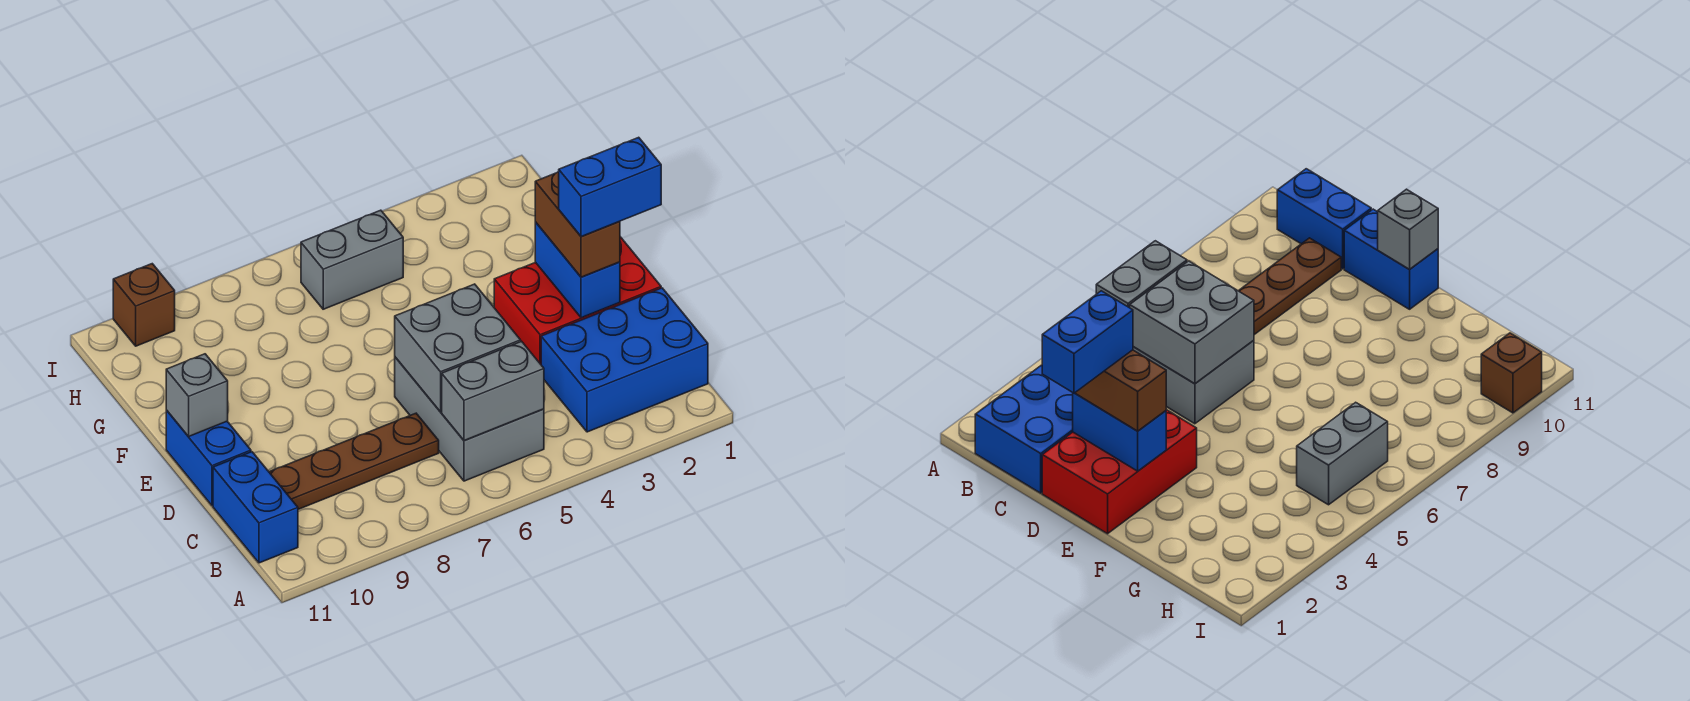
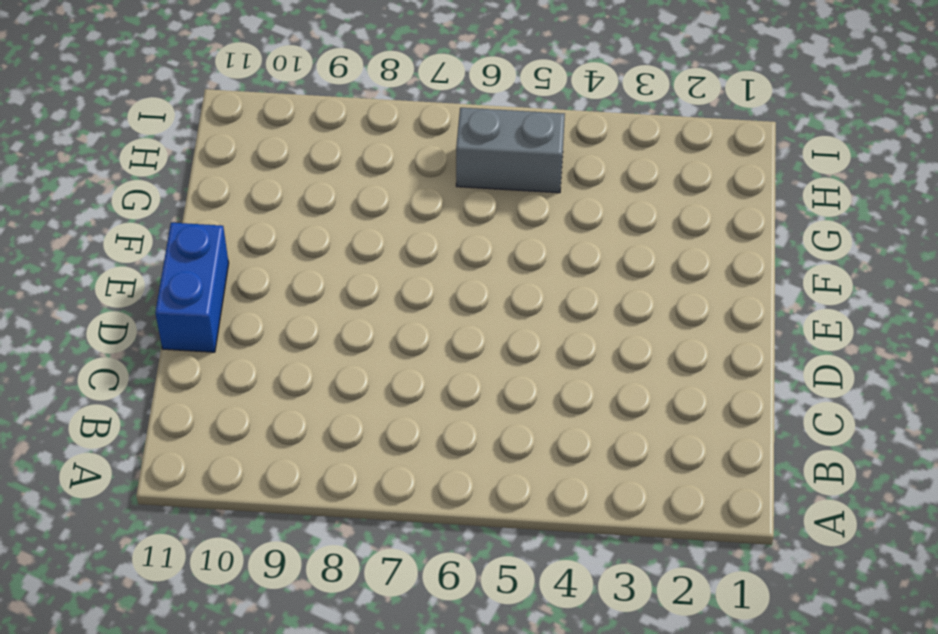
none -> blue brick B1:C3 level 1
none -> grey brick B5:D6 level 1
none -> blue brick B11:C11 level 1

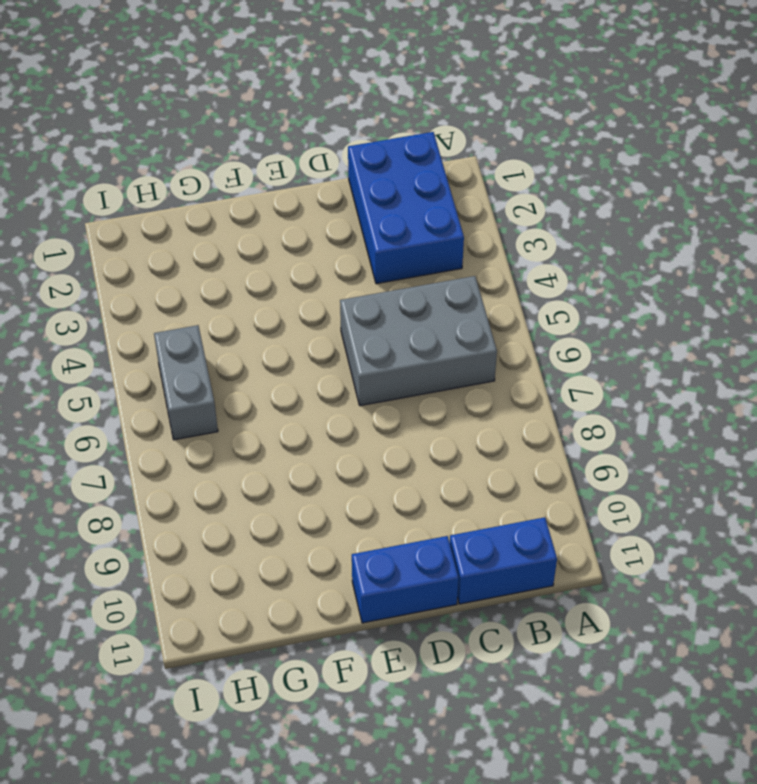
none -> brown plate C7:C10 level 1
none -> red brick D1:E3 level 1
none -> brown brick I10 level 1

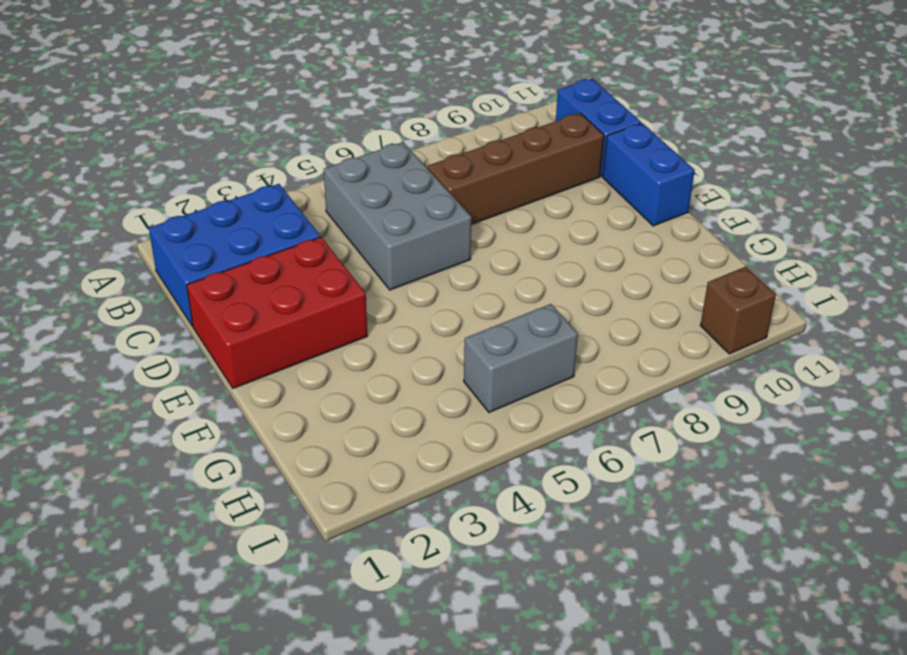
brown brick C7:C10 level 1 -> brown plate C7:C10 level 1
none -> grey brick B5:B6 level 2
none -> grey brick C5:D6 level 2
none -> blue brick D2:E2 level 2

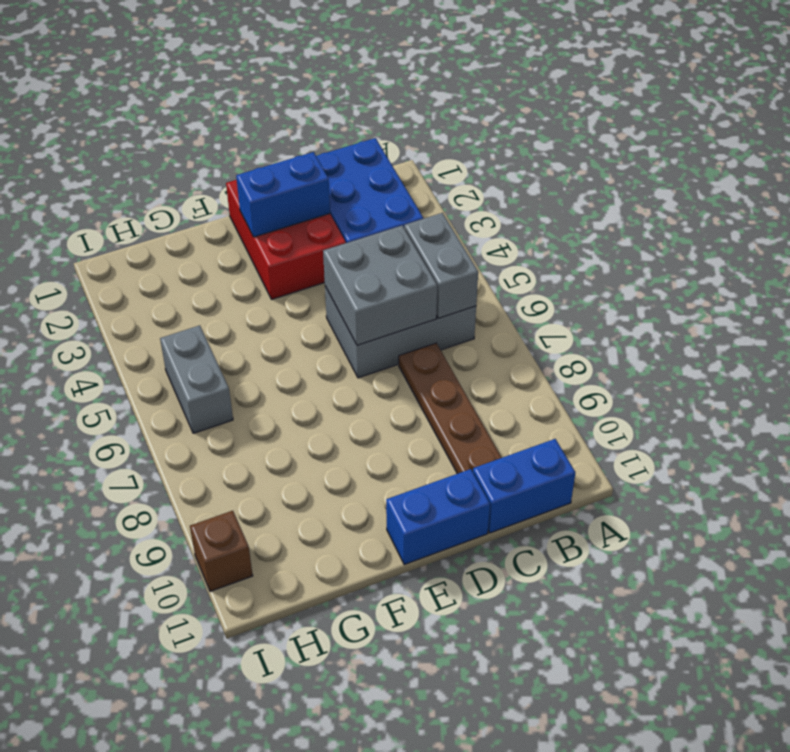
none -> grey brick E11 level 2
none -> brown brick D2:E2 level 3
none -> blue brick D1:D2 level 4

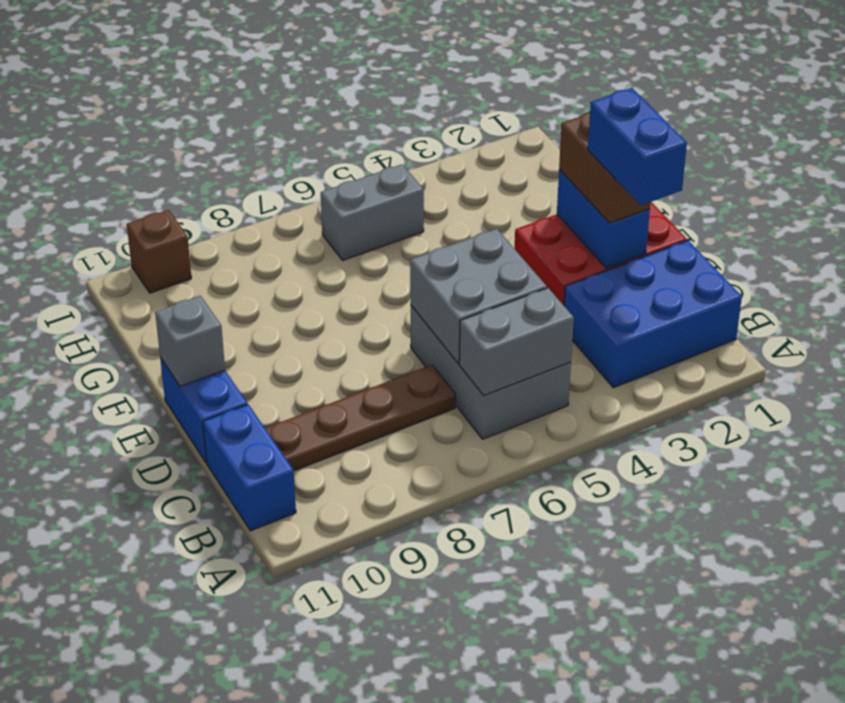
blue brick C2:D2 level 4 -> blue brick D1:D2 level 4

